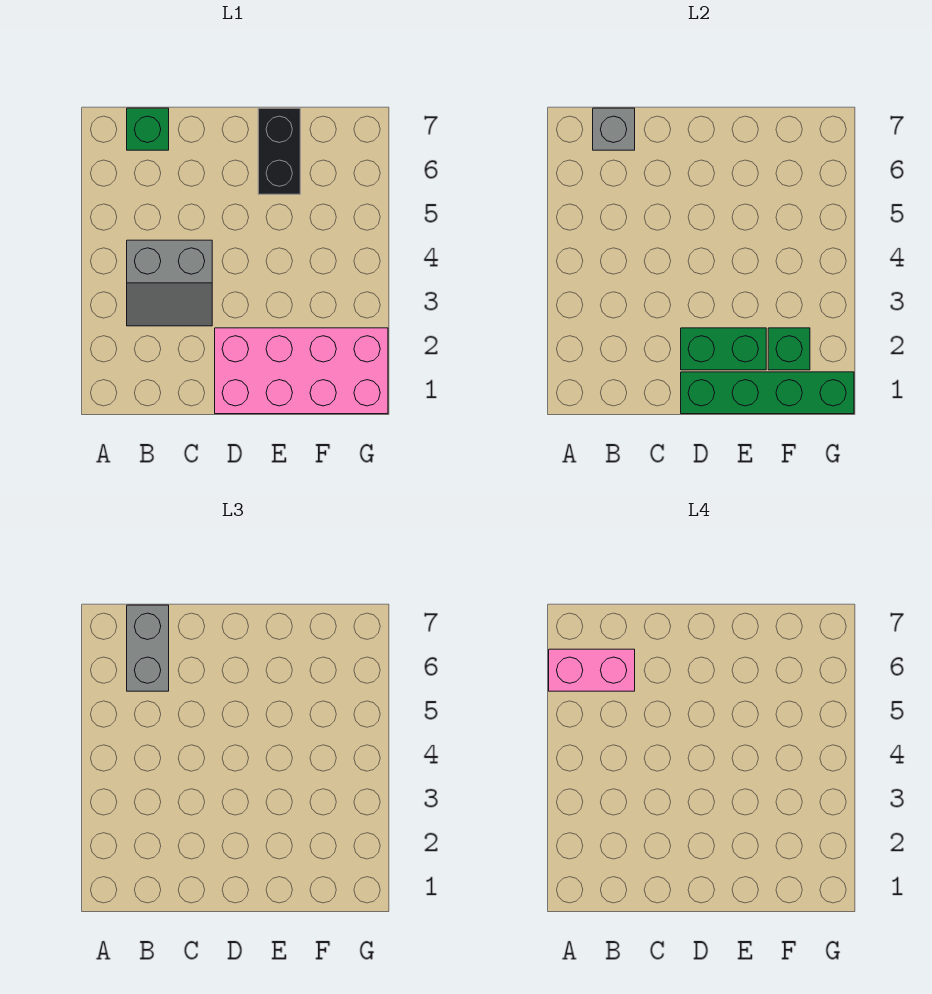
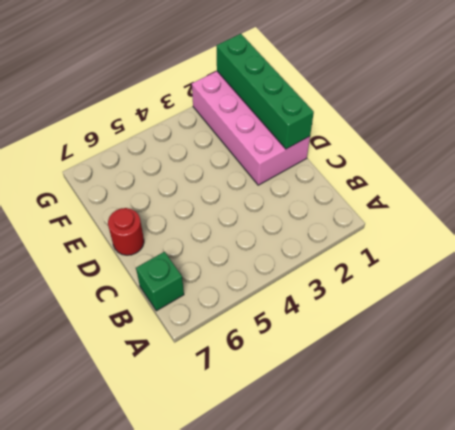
red round brick D7 level 1 -> none
none -> grey slope B3:C4 level 1 top 4
none -> black brick E6:E7 level 1

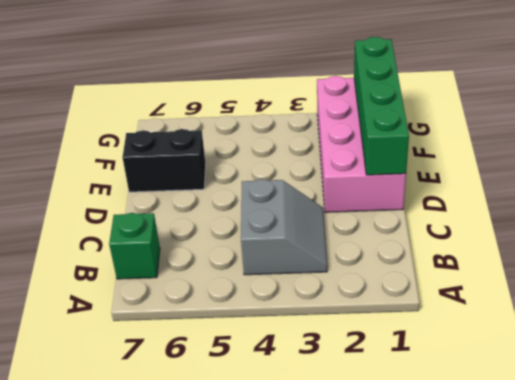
none -> grey brick B7 level 2
none -> green brick D2:E2 level 2

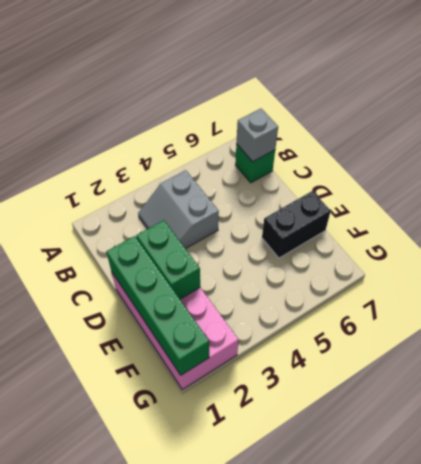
none -> green brick F2 level 2
none -> grey brick B6:B7 level 3

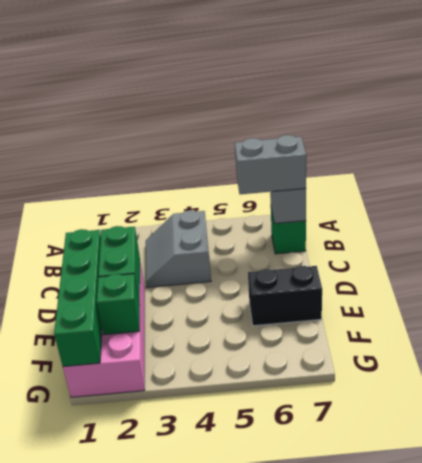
none -> pink brick A6:B6 level 4

